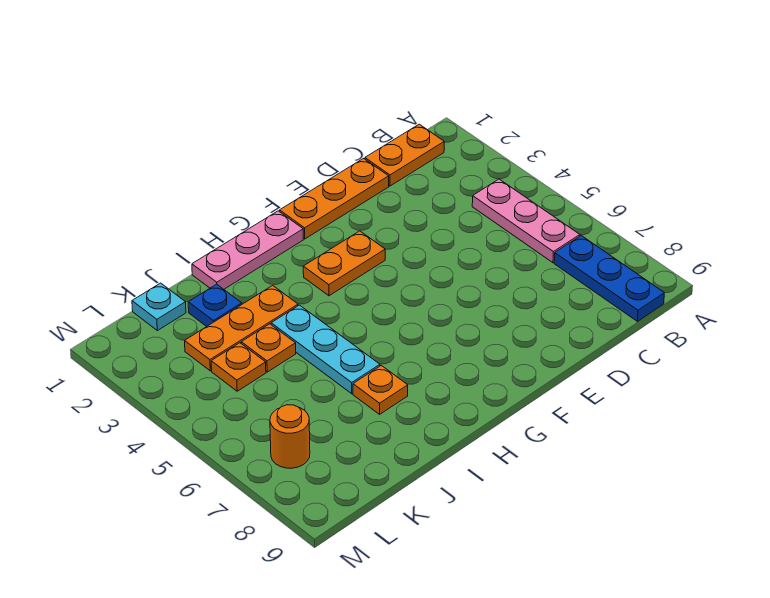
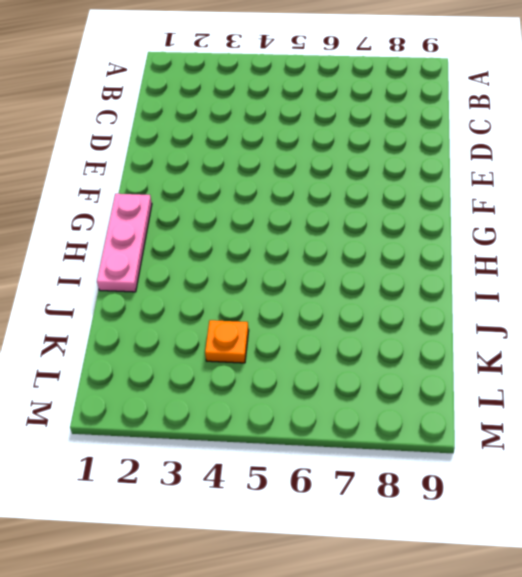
none -> orange plate B1:C1 level 1
none -> pink plate B4:B6 level 1
none -> blue plate B7:B9 level 1

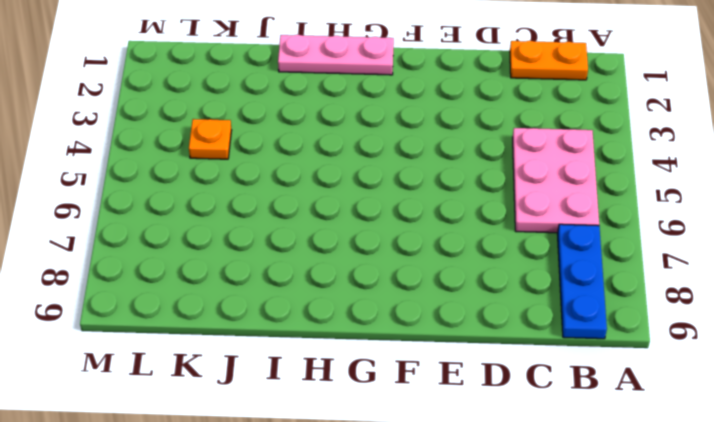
pink plate B4:C6 level 1 -> pink plate B4:B6 level 1
none -> orange plate D1:F1 level 1
none -> orange plate F3:G3 level 1
none -> orange plate I3:K3 level 1

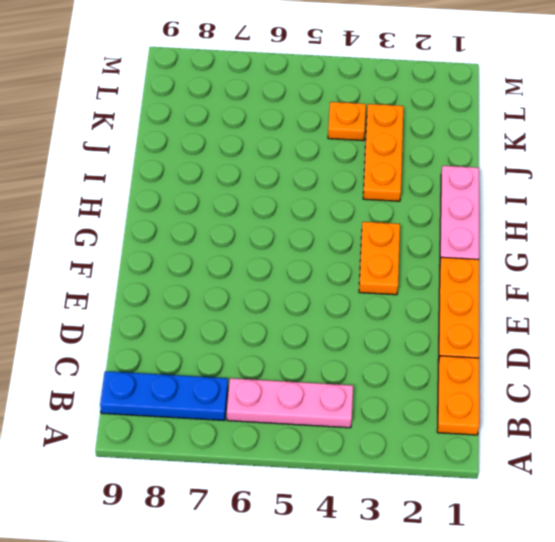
none -> cyan plate I4:I6 level 1
none -> orange plate I7 level 1
none -> blue plate J2 level 1

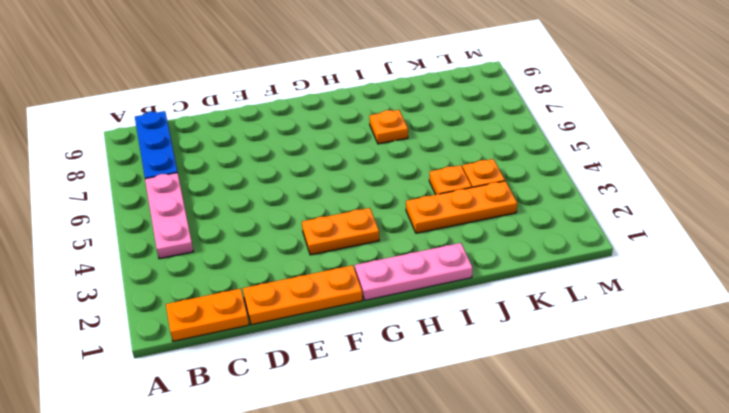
none -> cyan plate I4:I6 level 1
none -> blue plate J2 level 1
none -> cyan plate K1 level 1

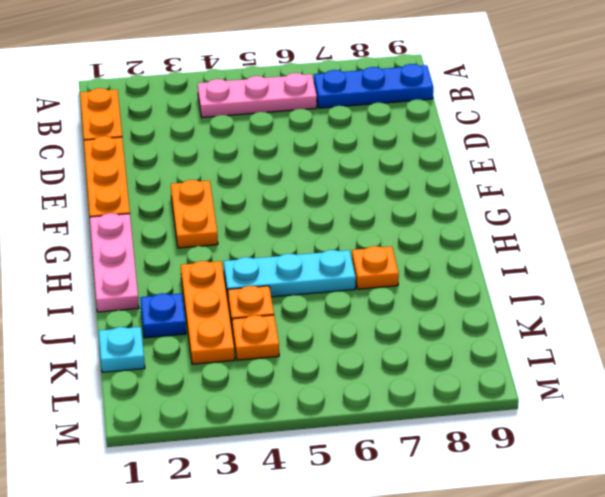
none -> orange round brick L7 level 1

